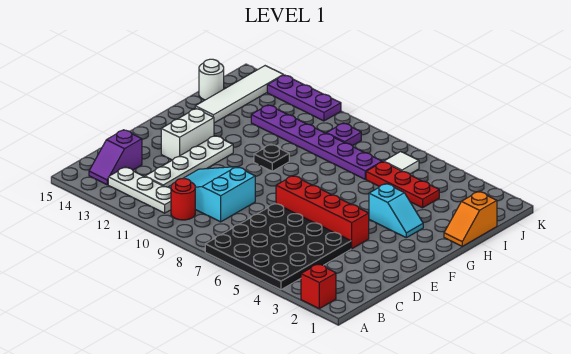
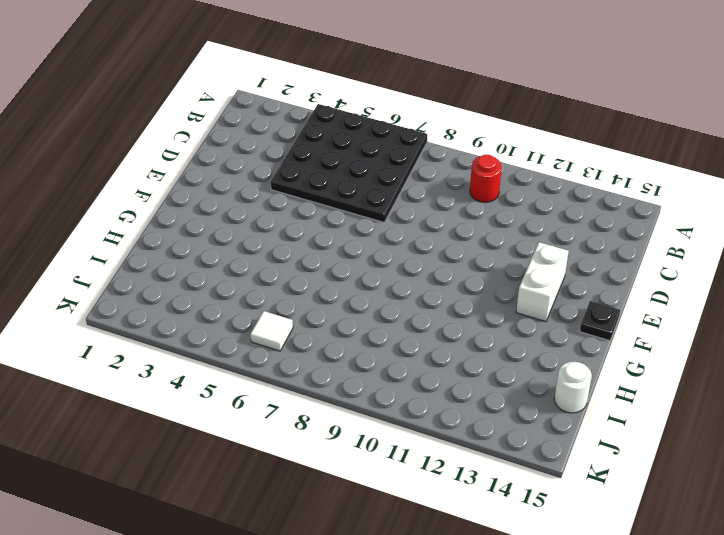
black plate F15 level 1 -> black plate G10 level 1
none -> red brick A2 level 1
none -> white plate B11:B13 level 1
none -> purple slope B14:C14 level 1 top C

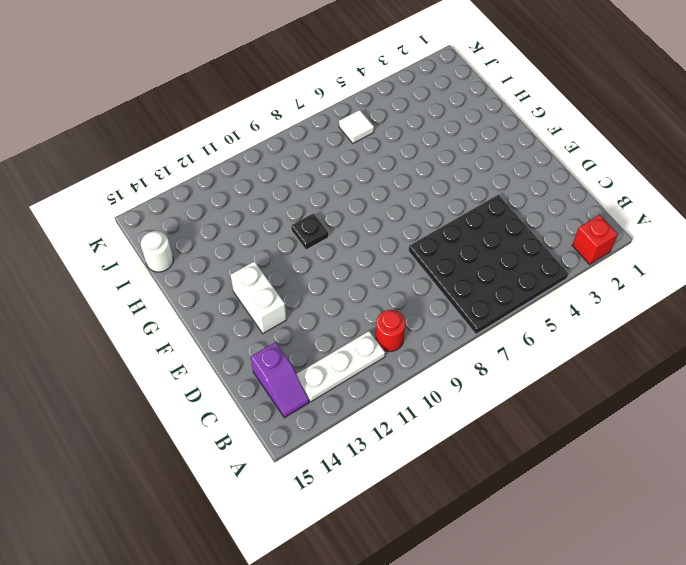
none -> cyan slope C9:D11 level 1 top 9
none -> white plate C12:F12 level 1
none -> red brick E4:E7 level 1

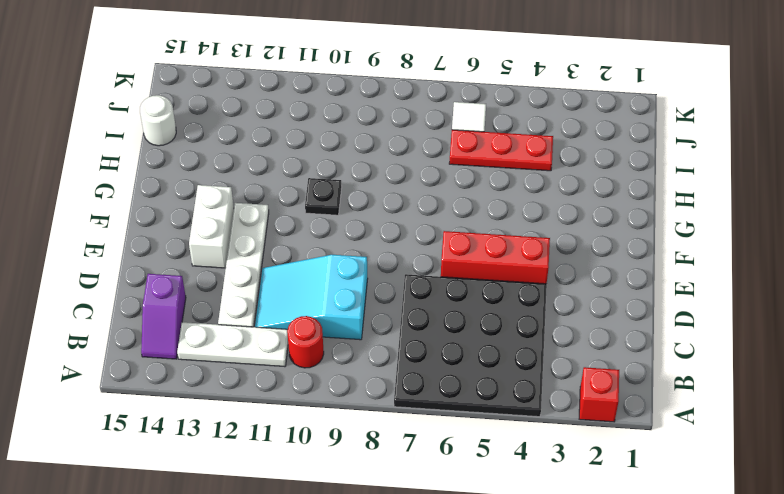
red brick E4:E6 level 1 -> red brick E4:E7 level 1
none -> cyan slope G3:G4 level 1 top 4
none -> orange slope H1:I1 level 1 top I
none -> white tile H14:K14 level 1

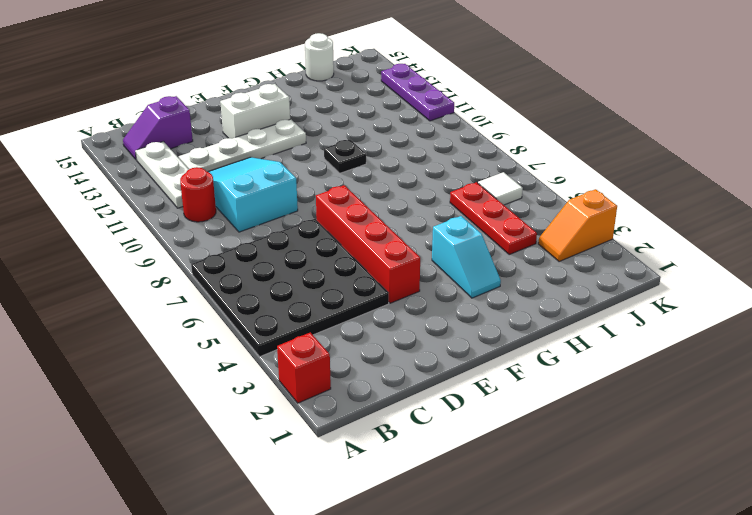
orange slope J3:K3 level 1 top K -> orange slope H1:I1 level 1 top I
none -> white tile H14:K14 level 1
none -> purple plate I7:I12 level 1
none -> purple plate J9 level 1

